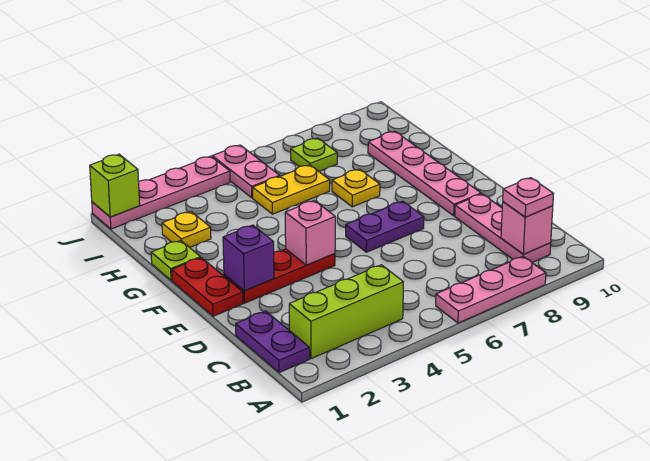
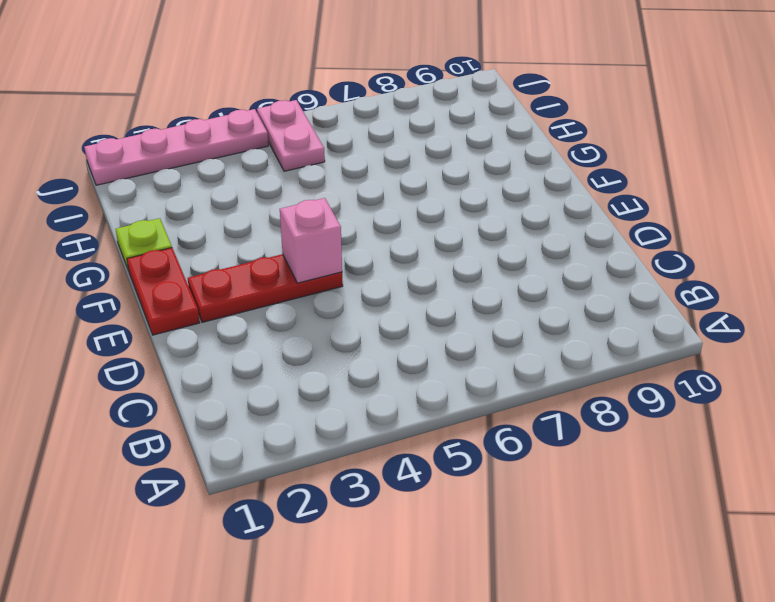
none -> pink plate A6:A8 level 1
none -> purple plate B1:C1 level 1
none -> lime brick B2:B4 level 1

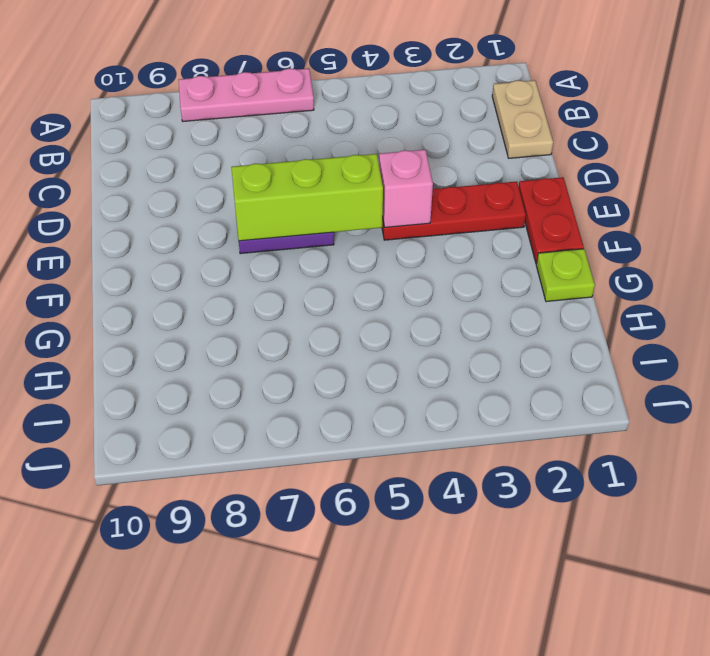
tan plate B1:C1 level 1 -> purple plate B1:C1 level 1
lime brick E5:E7 level 2 -> lime brick B2:B4 level 1
none -> pink plate B9:D9 level 1
none -> pink plate E9:H9 level 1
none -> yellow plate G7 level 1

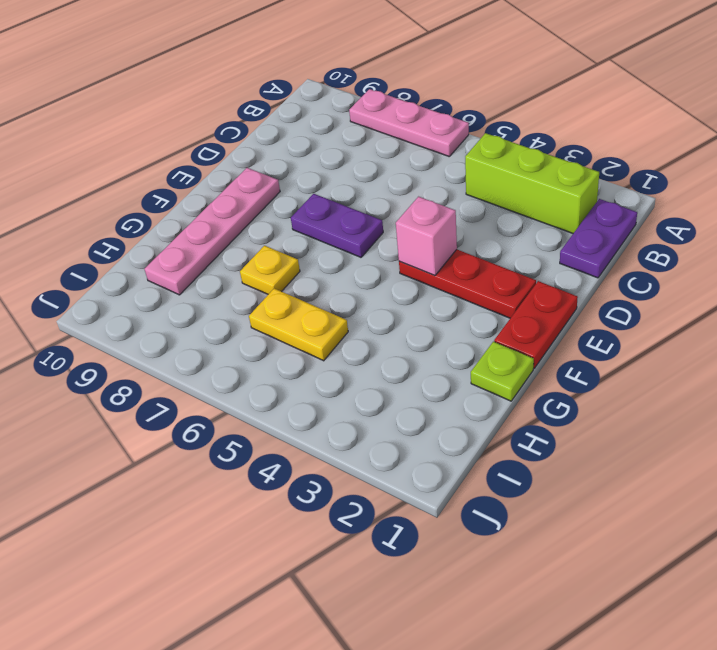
none -> pink plate B9:D9 level 1
none -> yellow plate H2 level 1
none -> pink plate I5:J5 level 1

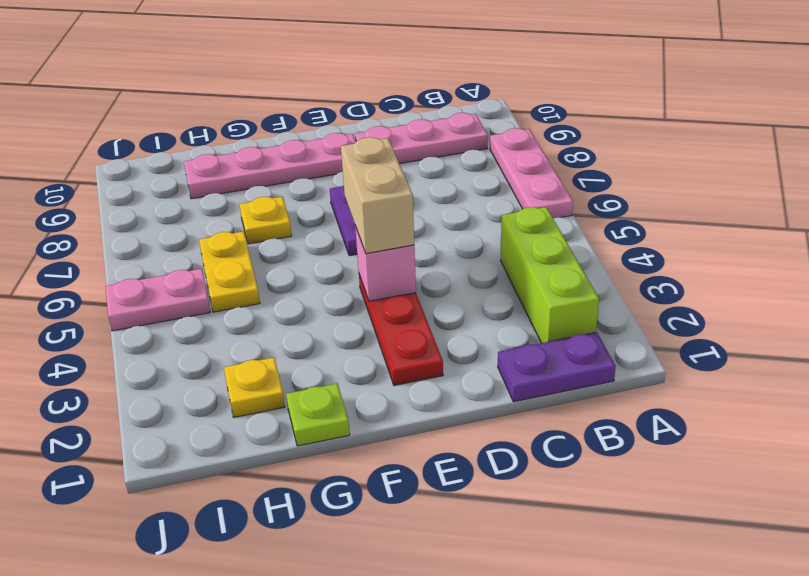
tan brick E4:E5 level 3 -> none
none -> red plate E1:F1 level 1
none -> lime plate I7 level 1
none -> pink plate J1:J4 level 1

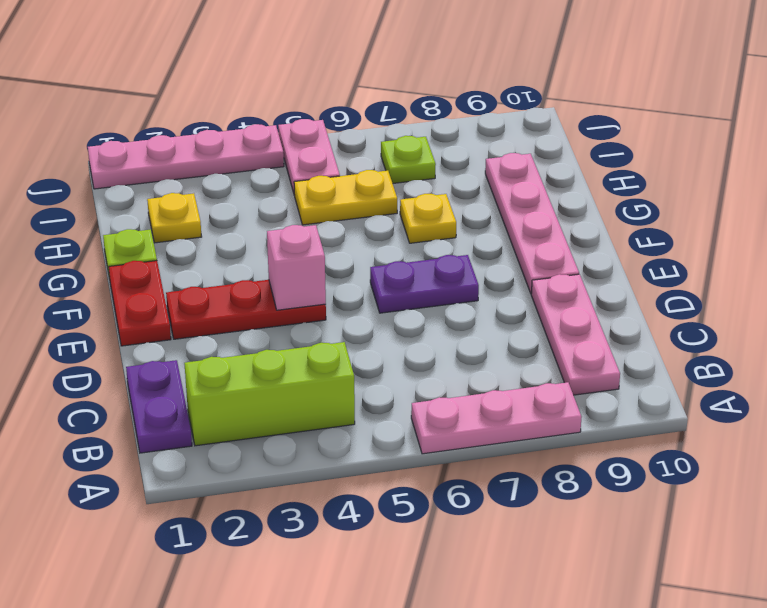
none -> pink brick B9 level 2
none -> purple brick E2 level 2
none -> lime brick J1 level 2

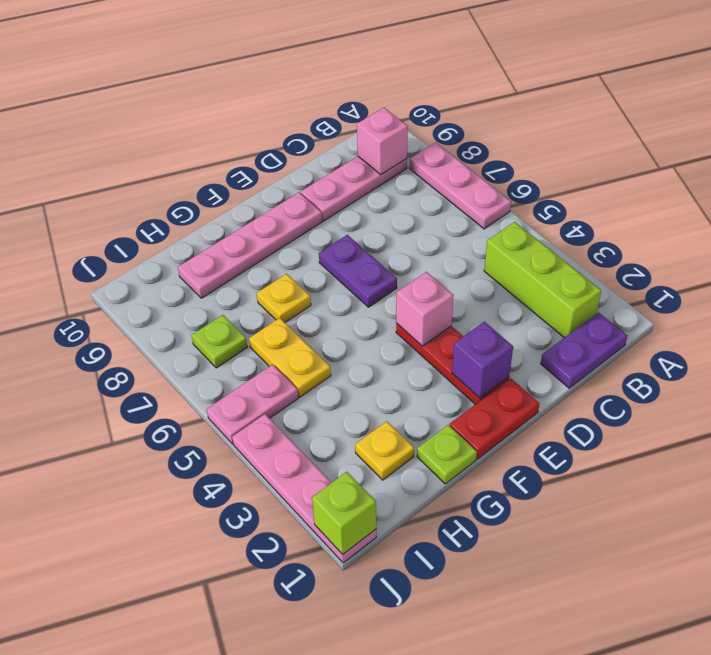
none -> pink plate B9 level 3

